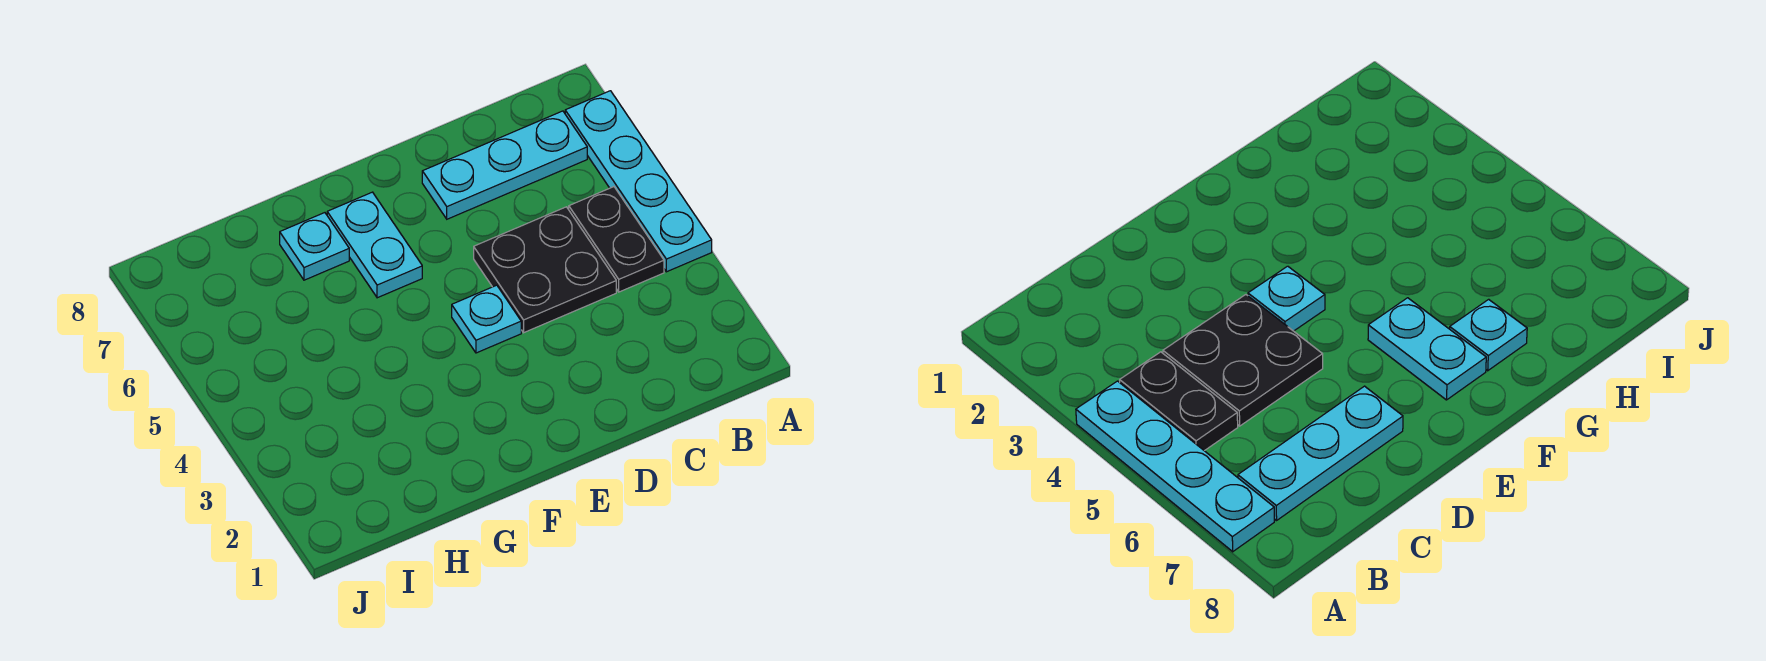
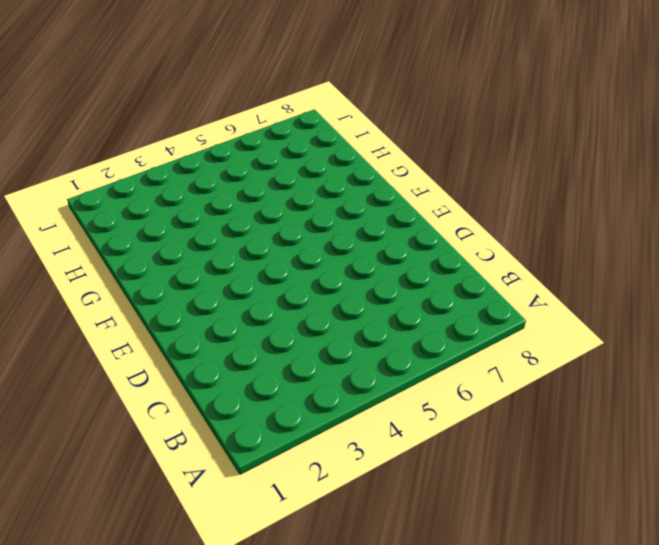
none -> cyan plate A4:A7 level 1
none -> black plate B4:B5 level 1

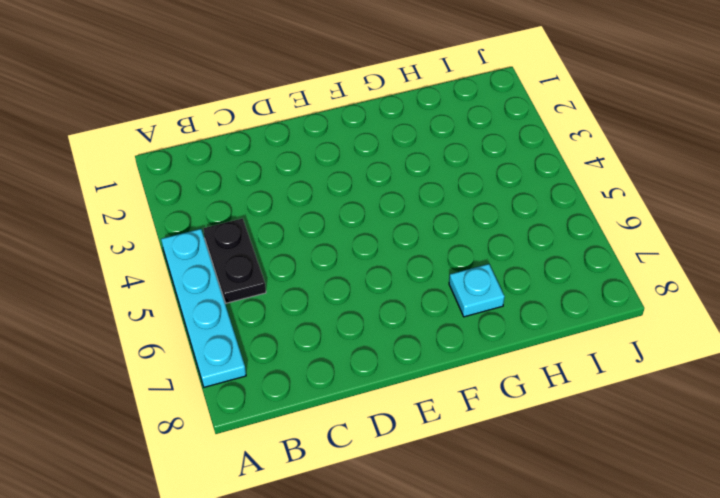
none -> cyan plate B7:D7 level 1
none -> black plate C4:D5 level 1

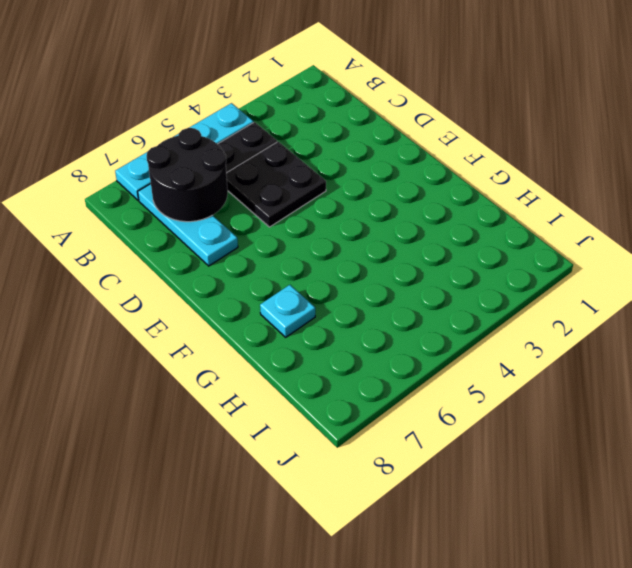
black round brick B6:C7 level 2 -> none
none -> cyan plate E4 level 1
none -> cyan plate F6:F7 level 1

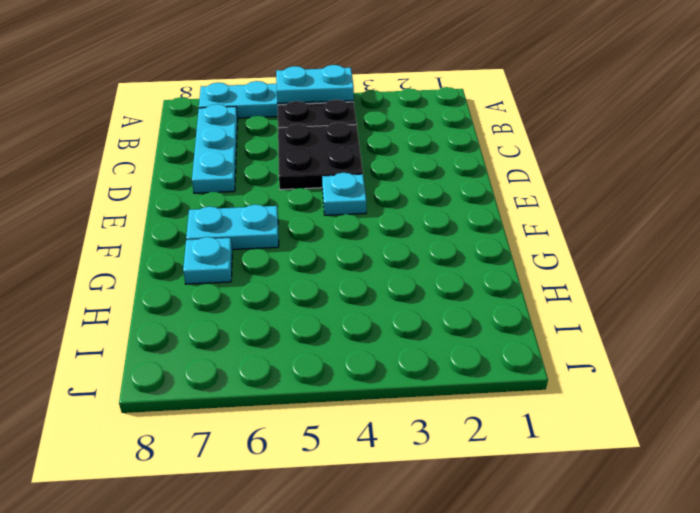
cyan plate A4:A5 level 2 -> none

